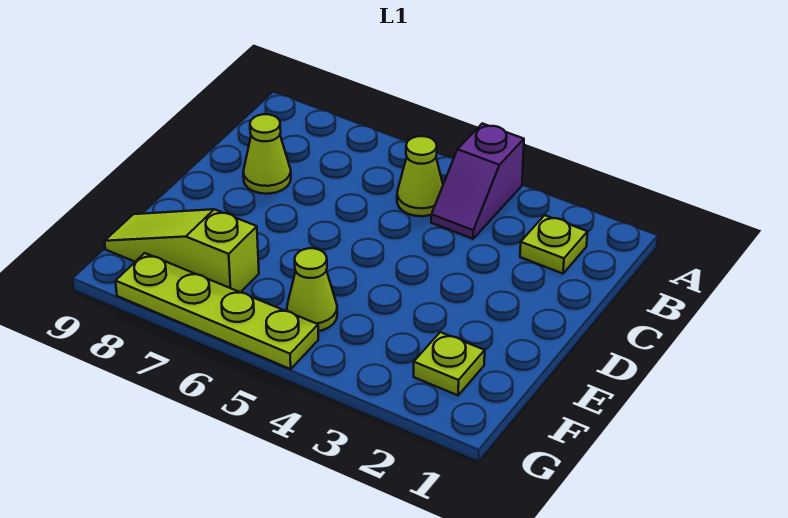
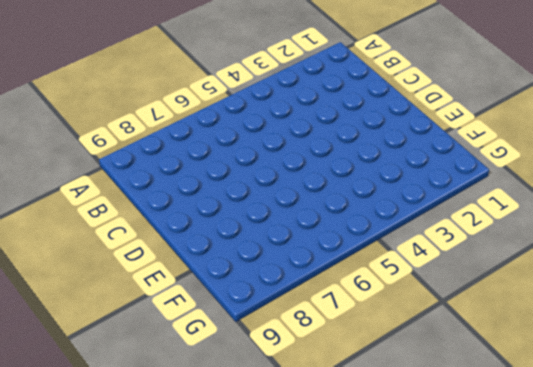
none -> purple slope A4:B4 level 1 top A
none -> lime plate B2 level 1

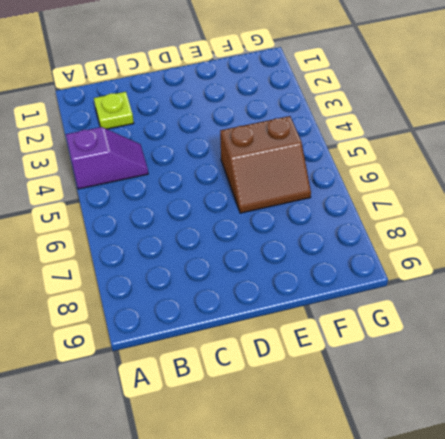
brown slope E5:F6 level 1 top 5 -> lime cone F5 level 1
none -> lime cone B5 level 1
none -> lime cone C8 level 1

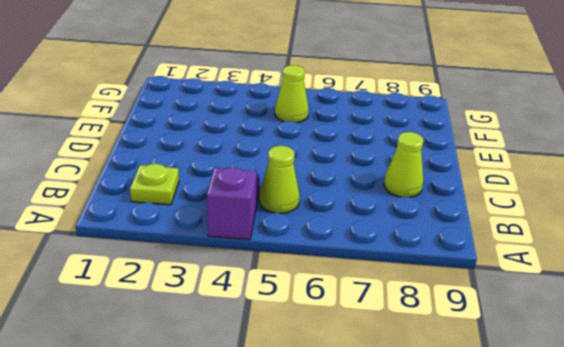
none -> lime plate F2 level 1
none -> lime slope F7:F9 level 1 top 7

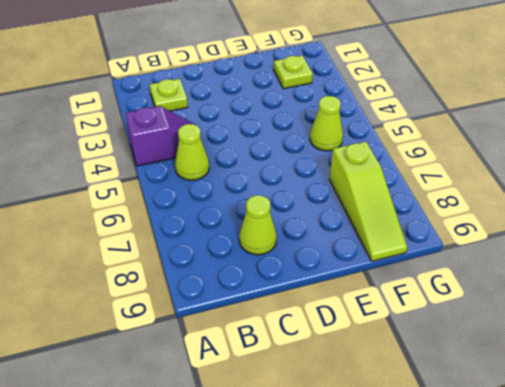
none -> lime plate G5:G8 level 1

